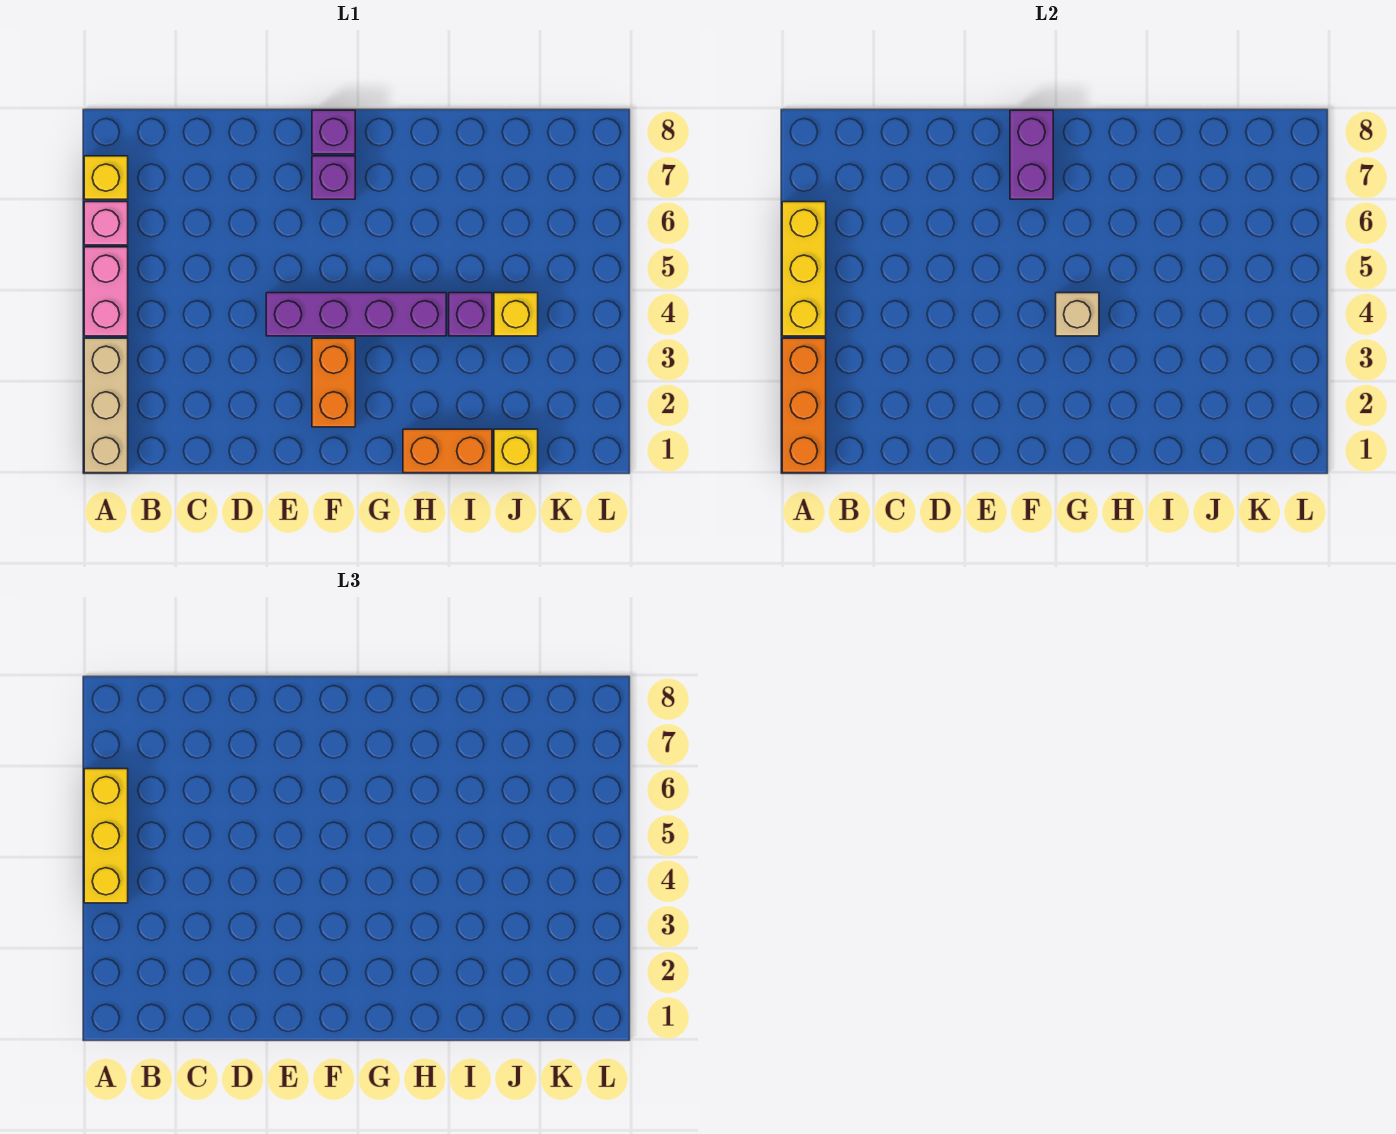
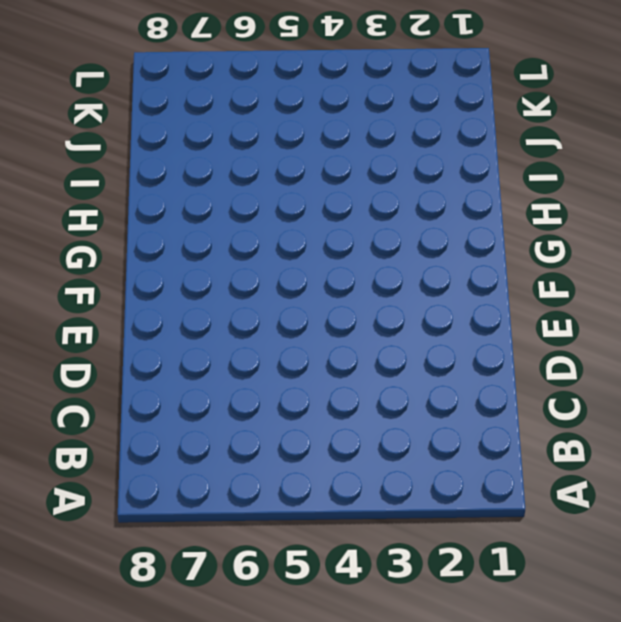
none -> tan brick A1:A3 level 1
none -> pink brick A4:A5 level 1
none -> pink brick A6 level 1

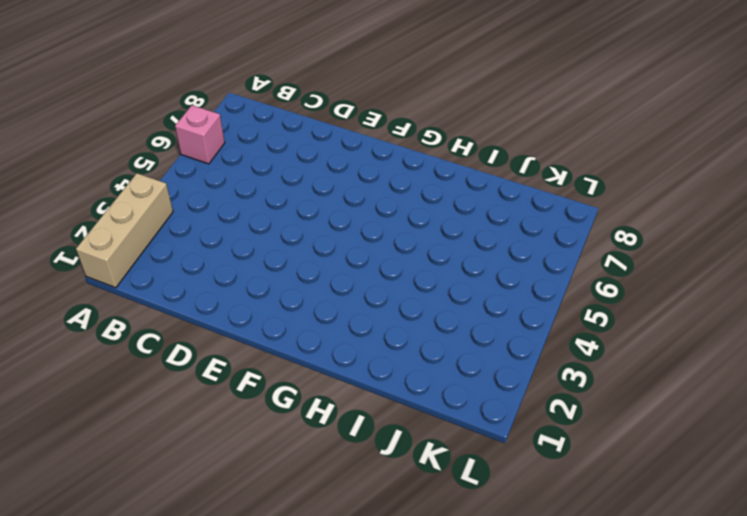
none -> pink brick A4:A5 level 1
none -> yellow brick A7 level 1
none -> purple brick E4:H4 level 1

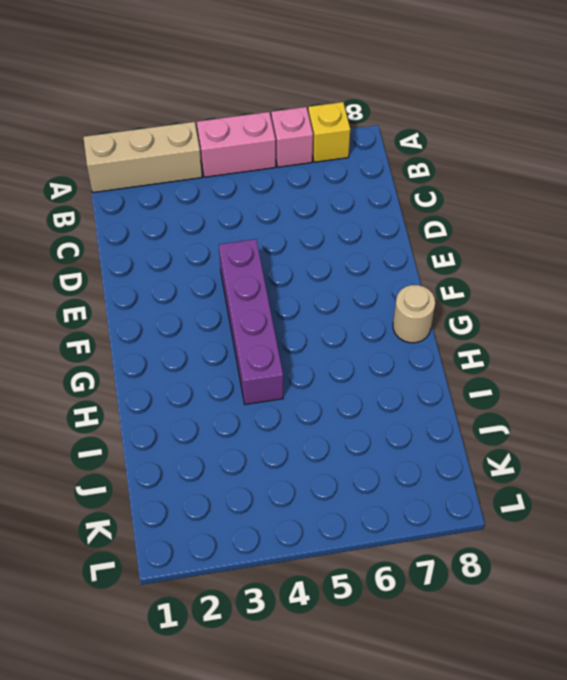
tan round brick G8 level 1 -> none
none -> orange brick F2:F3 level 1
none -> purple brick F7 level 1
none -> purple brick F8 level 1

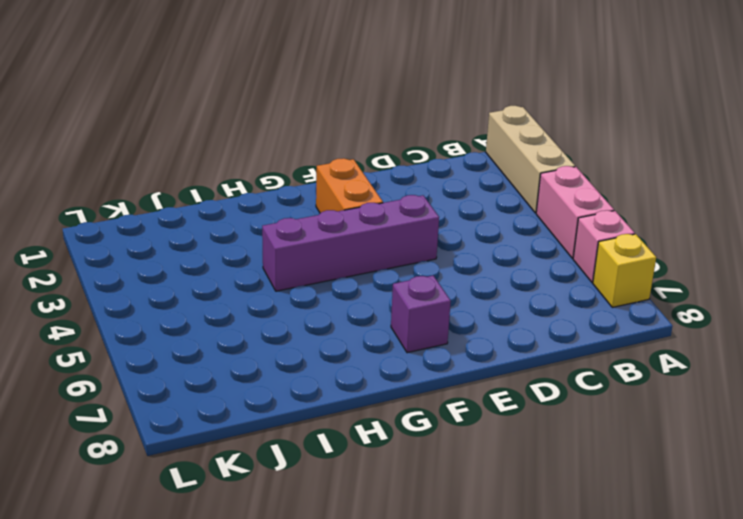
none -> purple brick F8 level 1
none -> orange brick H1:I1 level 1
none -> purple brick I4 level 1

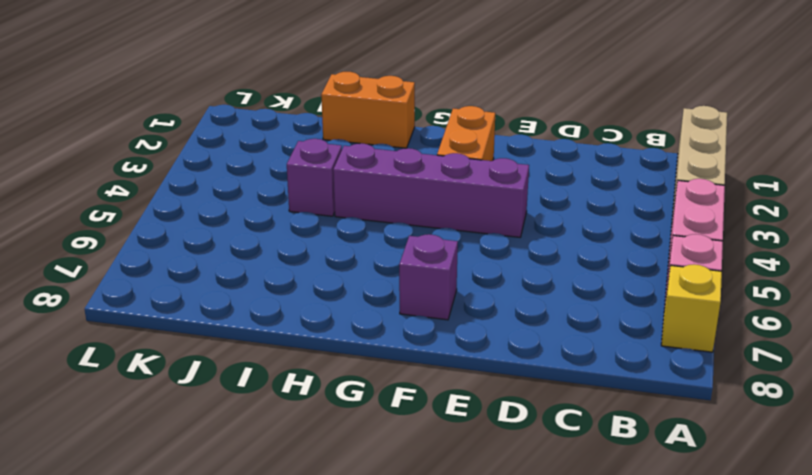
none -> purple brick F8 level 1
none -> yellow brick J1 level 1
none -> yellow brick J4 level 1

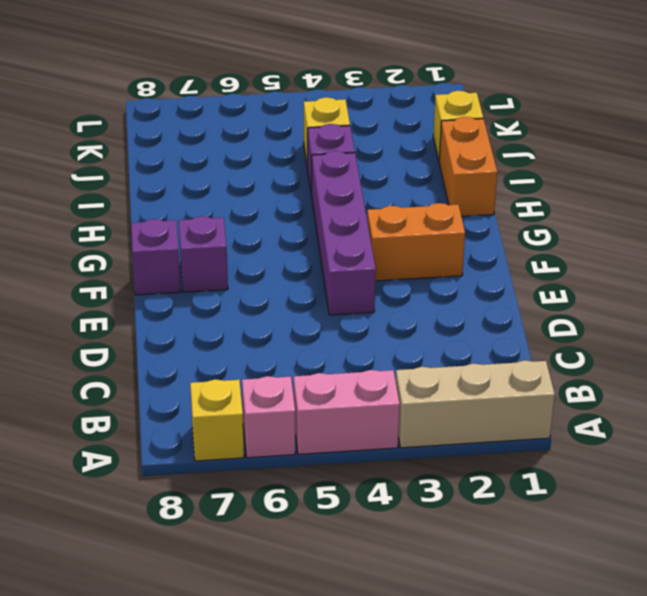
none -> orange brick A1:A3 level 2
none -> yellow brick A4:A6 level 2
none -> purple brick F7:F8 level 2

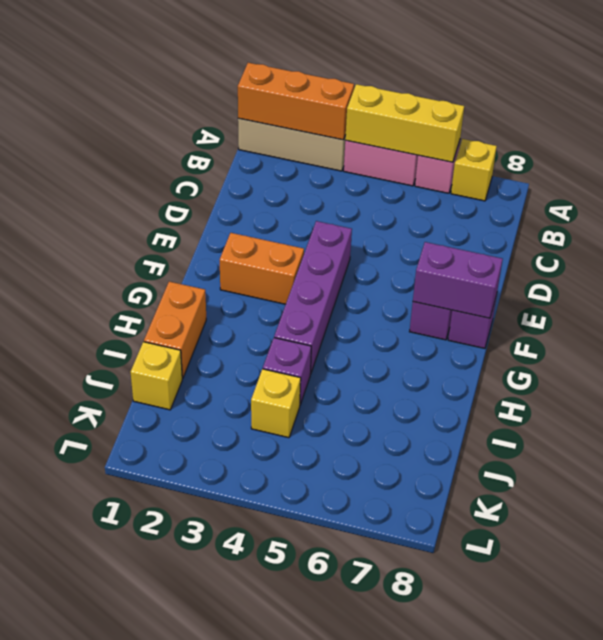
none -> tan brick G4 level 2
none -> yellow brick A4:A6 level 3

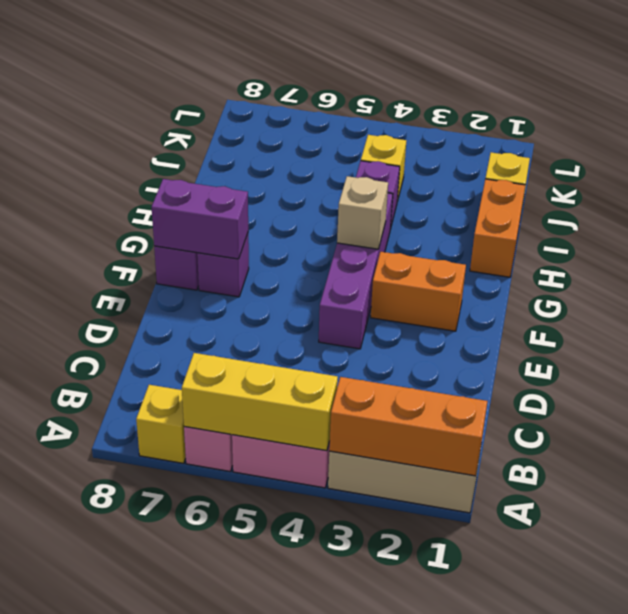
none -> yellow brick A4:A6 level 3

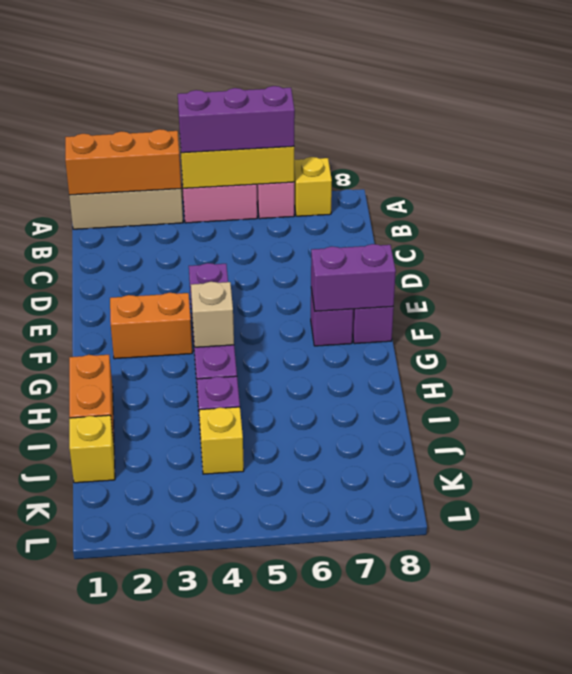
purple brick A4:A6 level 3 -> yellow brick A4:A6 level 3

